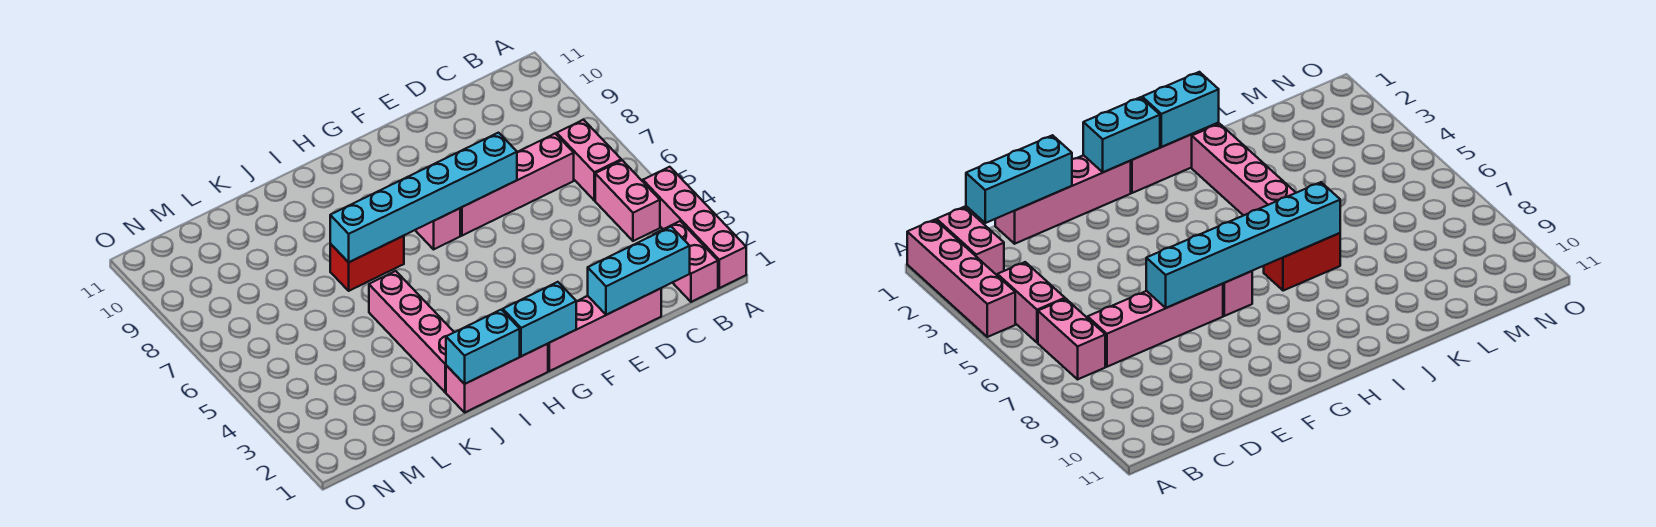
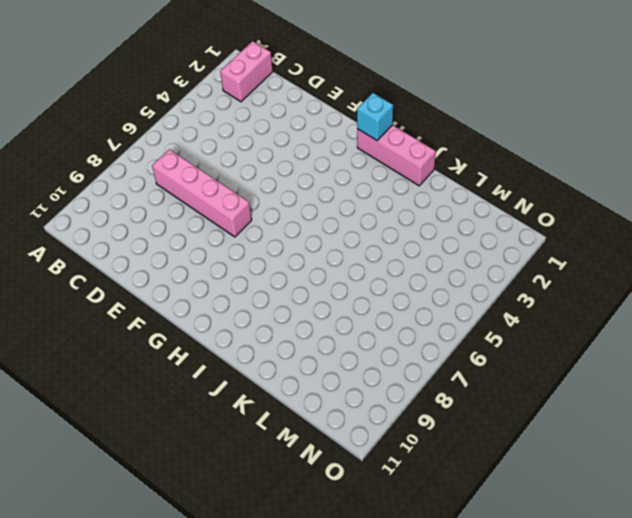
cyan brick H1 level 2 -> cyan brick G1:H1 level 2
none -> pink brick A1:A4 level 1
none -> pink brick B4:B5 level 1
none -> pink brick B6:B7 level 1

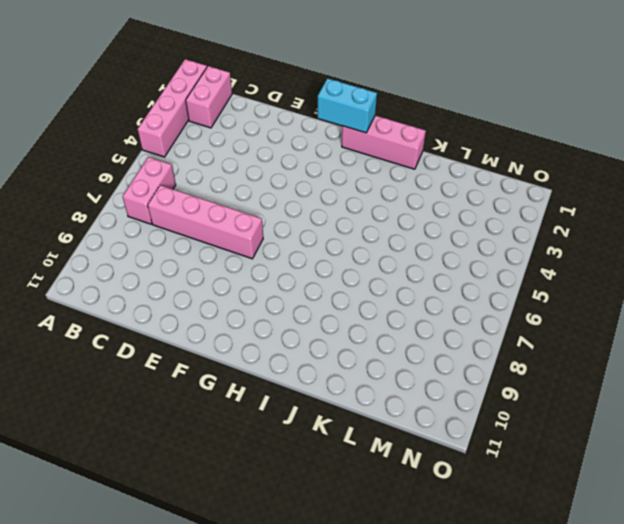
none -> pink brick B4:B5 level 1
none -> pink brick D1:G1 level 1
none -> pink brick G7 level 1

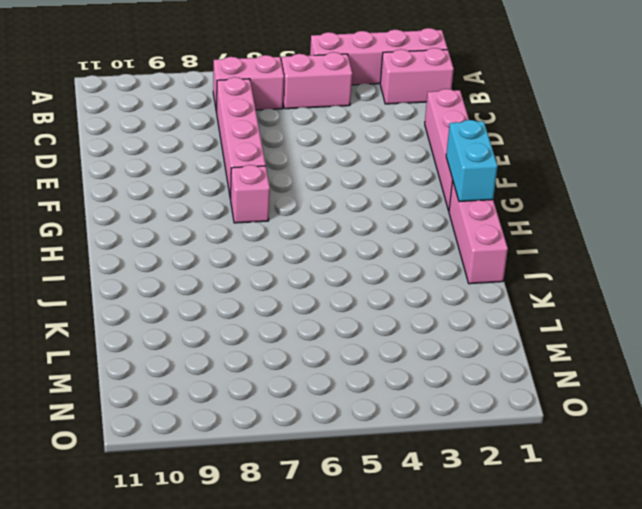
none -> red brick I7:J7 level 1
none -> pink brick J2:J5 level 1
none -> cyan brick C1:E1 level 2

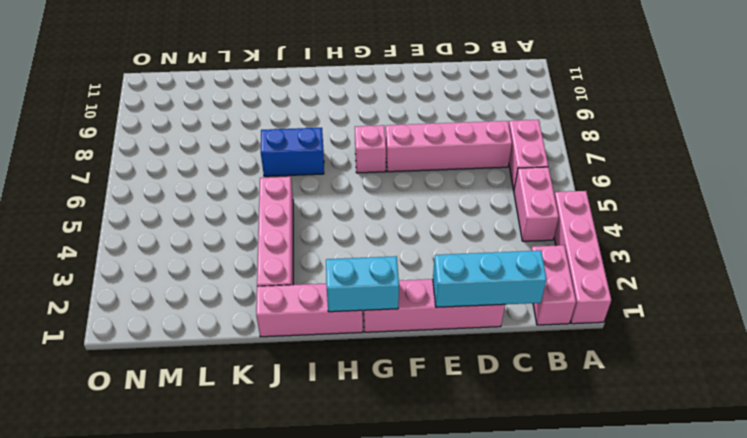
blue brick I7:J7 level 1 -> red brick I7:J7 level 1
none -> cyan brick E7:J7 level 2
none -> cyan brick I1:J1 level 2

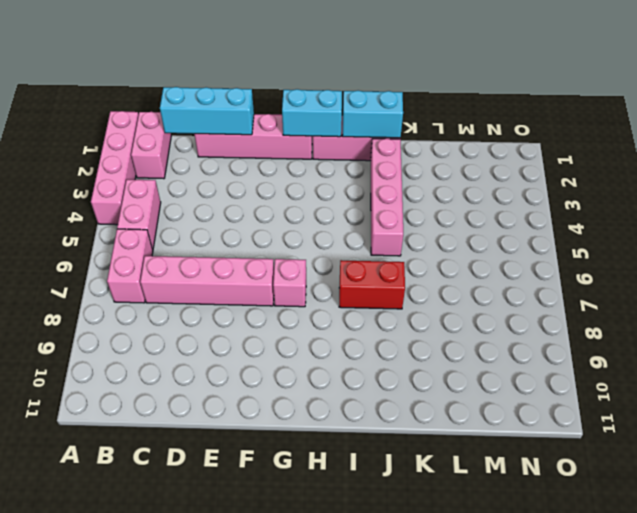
none -> cyan brick E7:J7 level 2

